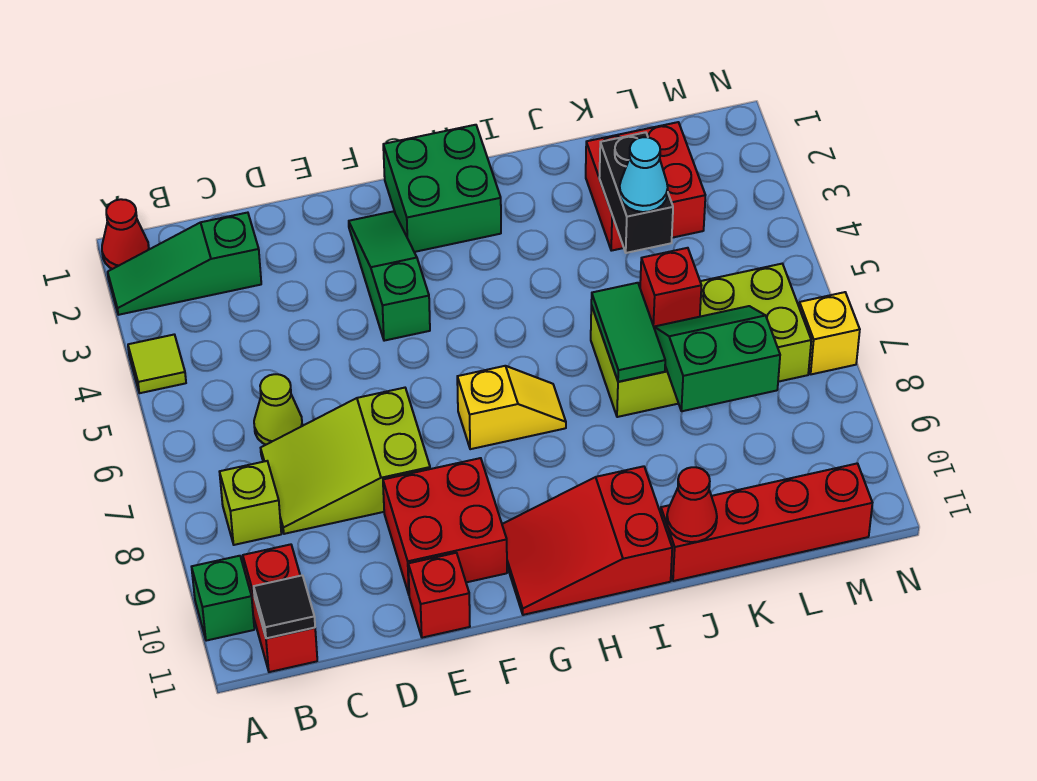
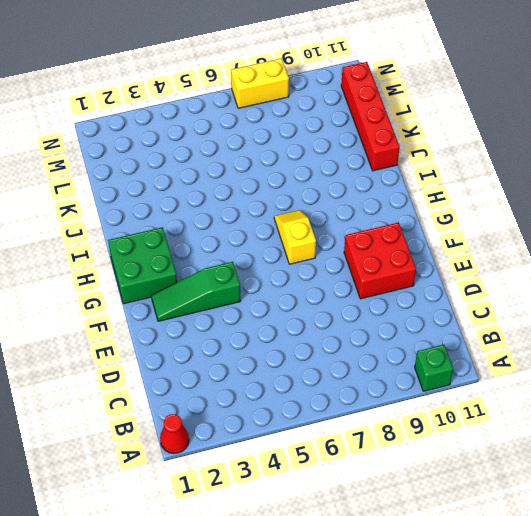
yellow brick N7:N8 level 1 -> yellow brick N7 level 1
none -> green slope A2:C2 level 1 top C
none -> lime tile A4 level 1
none -> lime brick B8 level 1

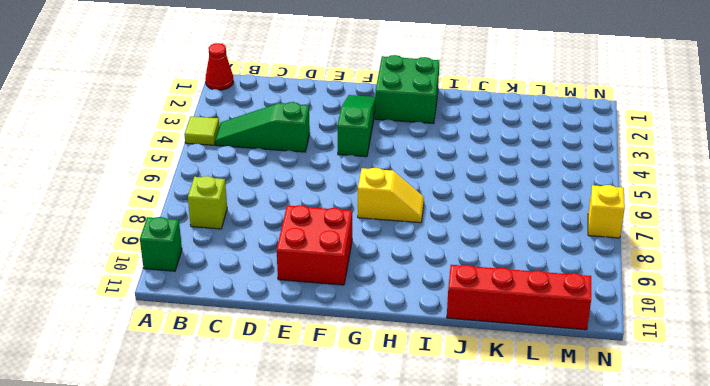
green slope B4:D4 level 1 top D -> green slope A2:C2 level 1 top C
none -> red brick B10:B11 level 1
none -> lime cone C6 level 1
none -> lime slope C7:E8 level 1 top E

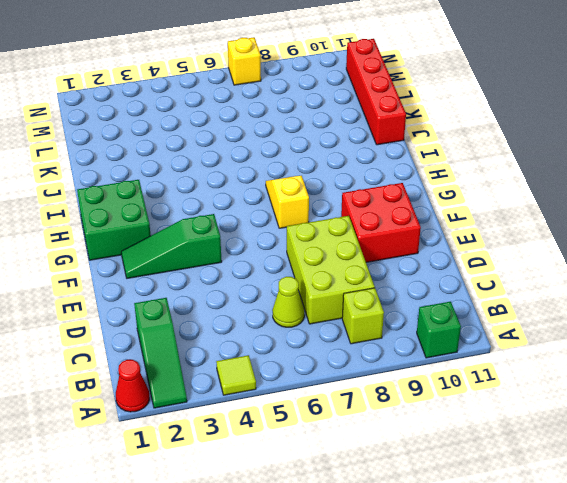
lime brick C7:E8 level 1 -> lime slope C7:E8 level 1 top E
none -> red brick B10:B11 level 1
none -> red brick E11 level 1
none -> red slope G10:I11 level 1 top I

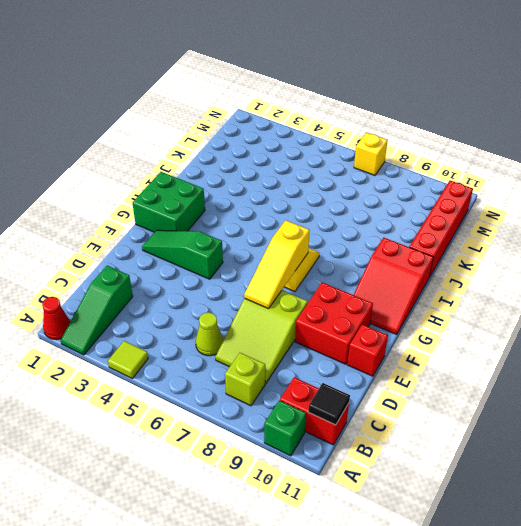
yellow slope E7:G7 level 2 top G -> none
none -> lime brick J6:M7 level 1
none -> red brick K2:L3 level 1
none -> green tile J6:J7 level 2

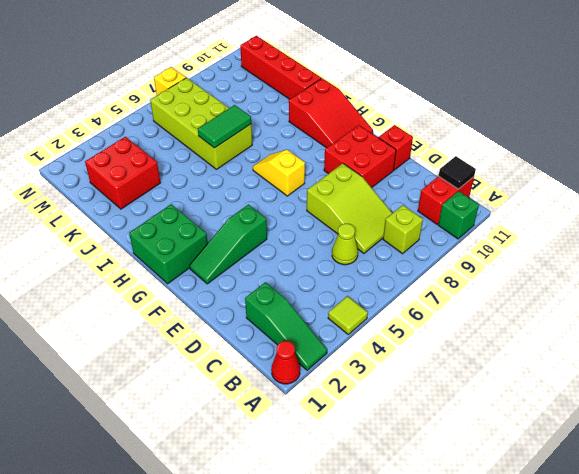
none -> red cone J11 level 2
none -> black brick K3:K4 level 2
none -> red brick K6 level 2

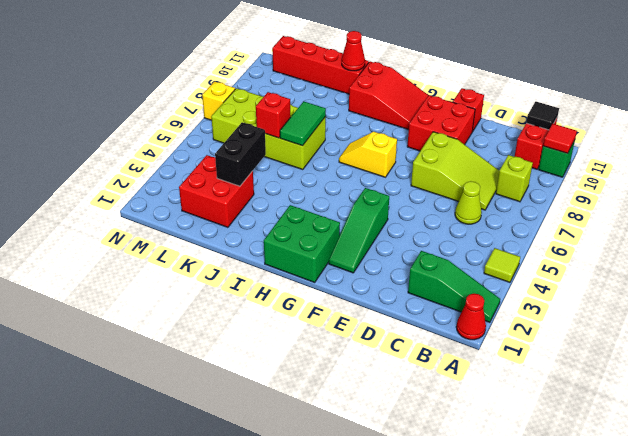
red tile A10 level 2 -> none
none -> green slope K7:L8 level 2 top 8
none -> cyan cone K4 level 3

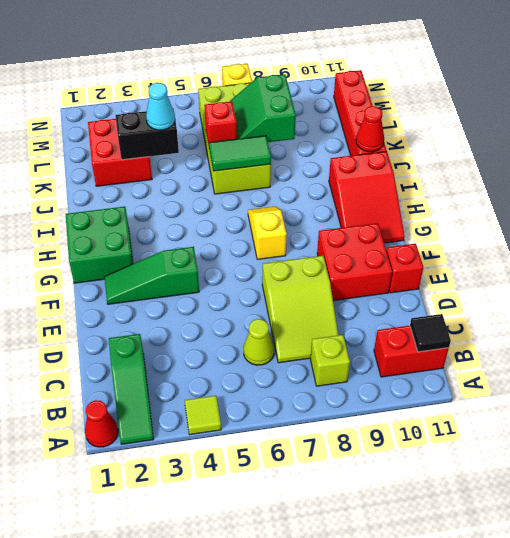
none -> green brick A10 level 1

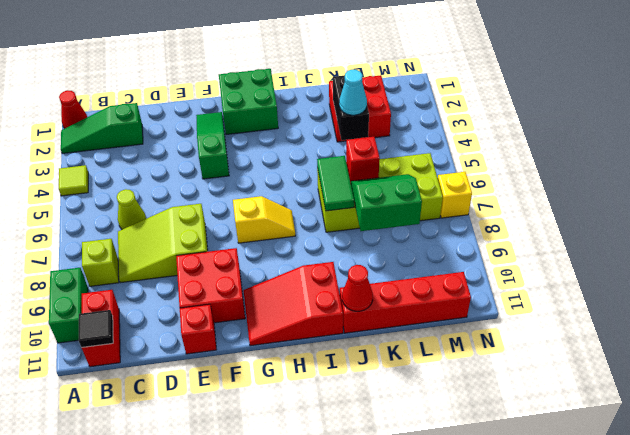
green brick A9:A10 level 1 -> green brick A10 level 1

